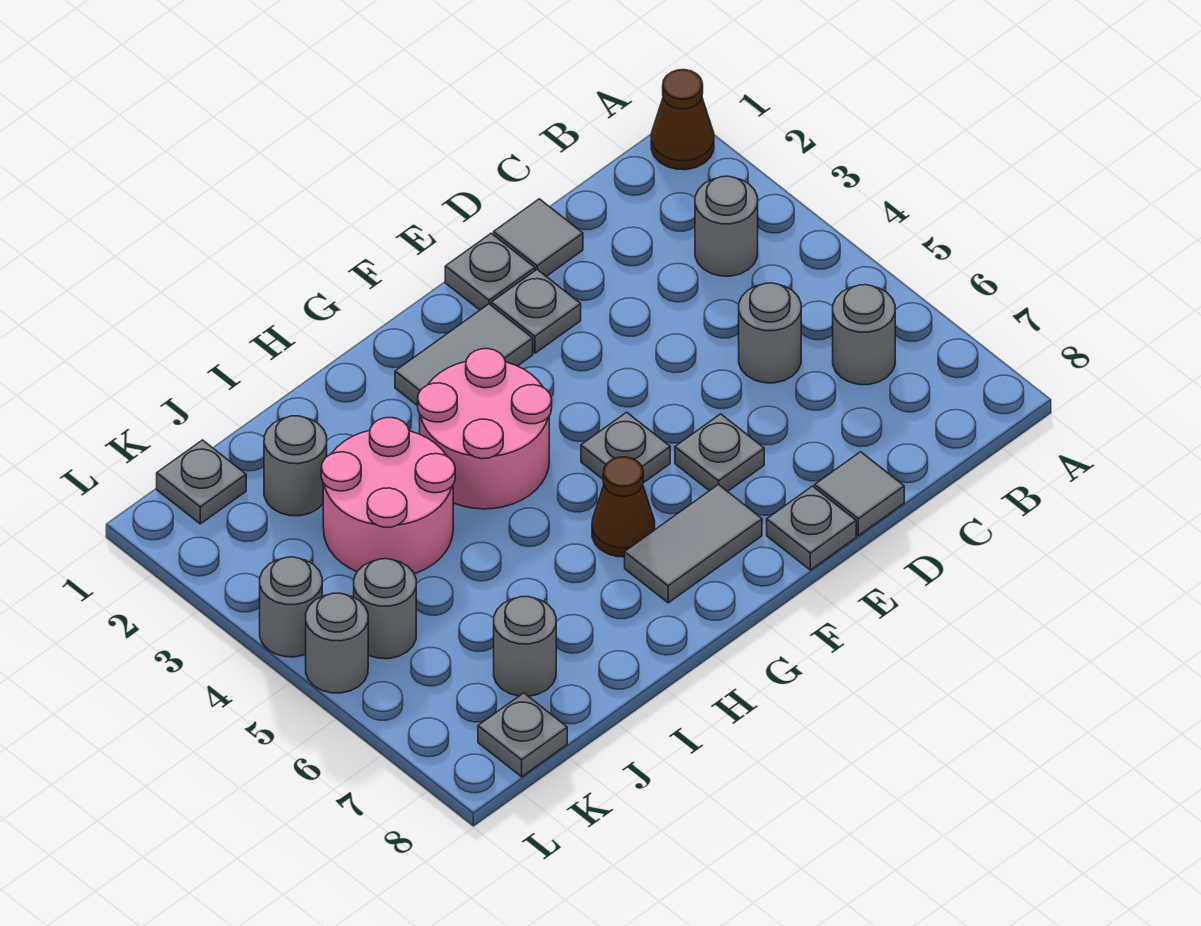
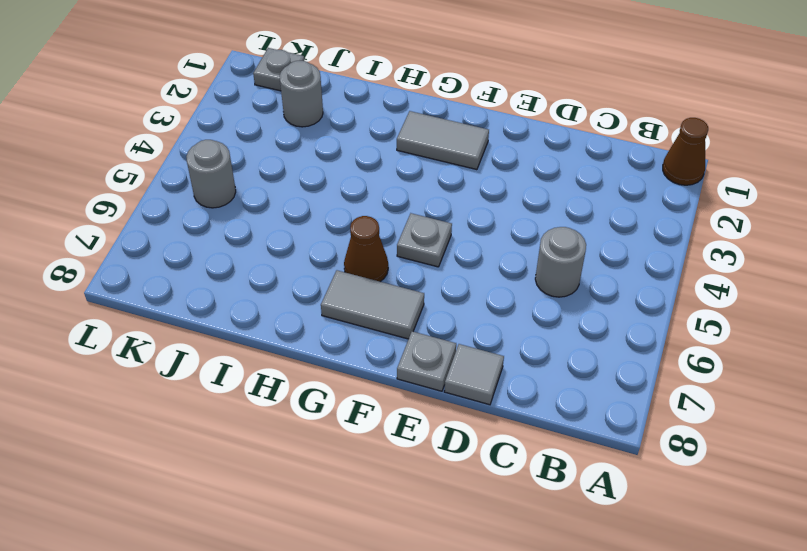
none -> grey round brick B3 level 1
none -> grey round brick B6 level 1
none -> grey tile D1 level 1

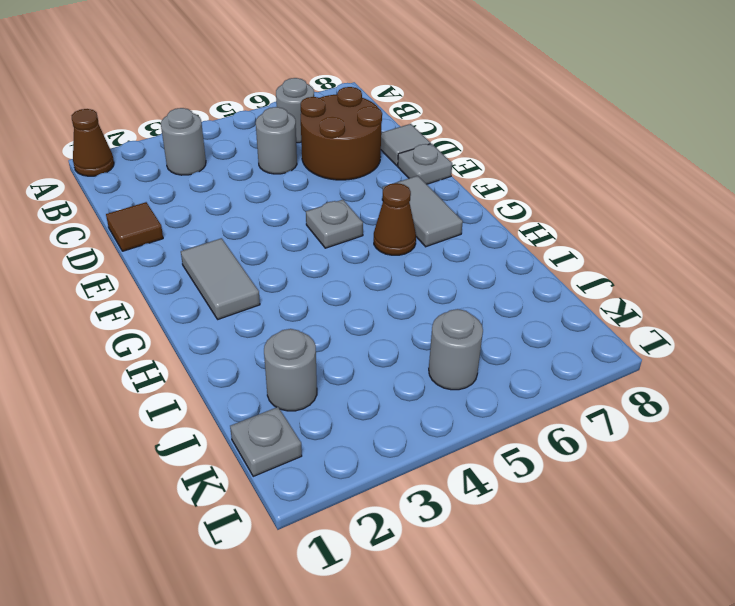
brown round brick C6:D7 level 1 -> none
brown tile D1 level 1 -> grey tile D1 level 1
none -> grey plate E1 level 1
none -> grey plate E2 level 1
none -> grey plate E6 level 1

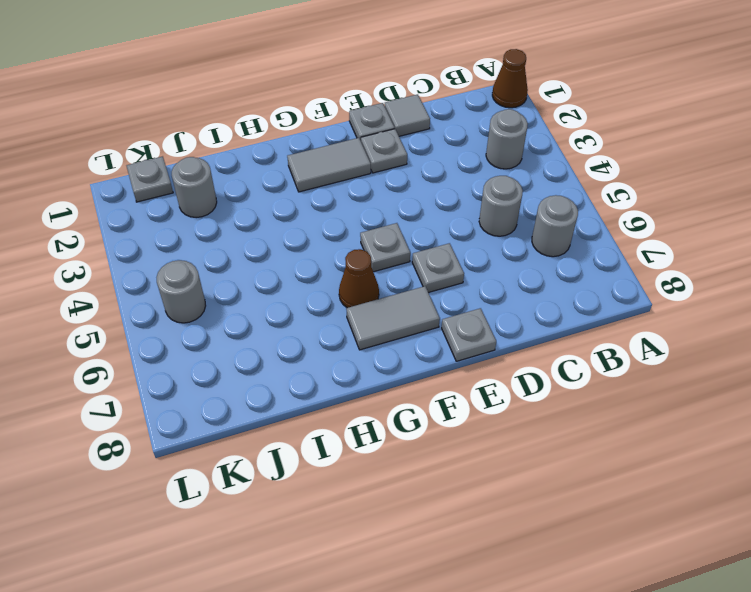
none -> grey tile D8 level 1
none -> pink round brick G3:H4 level 1
none -> pink round brick I3:J4 level 1

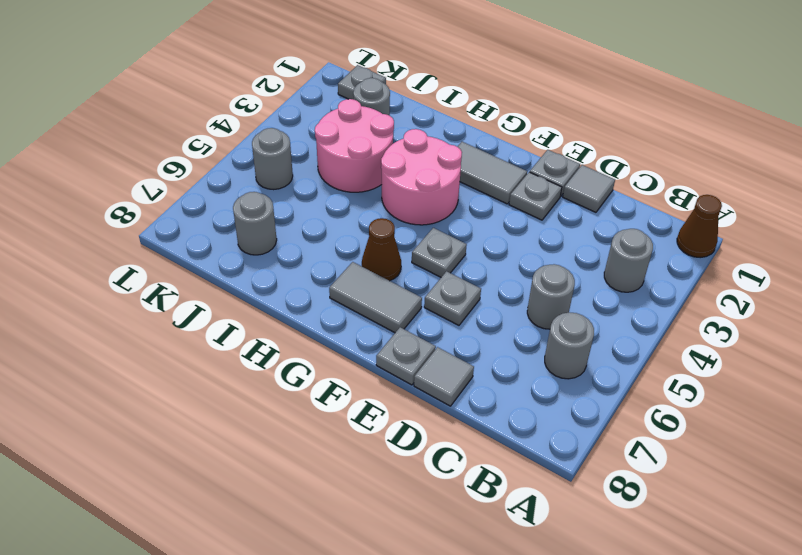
none -> grey plate K8 level 1
none -> grey round brick L4 level 1
none -> grey round brick L5 level 1

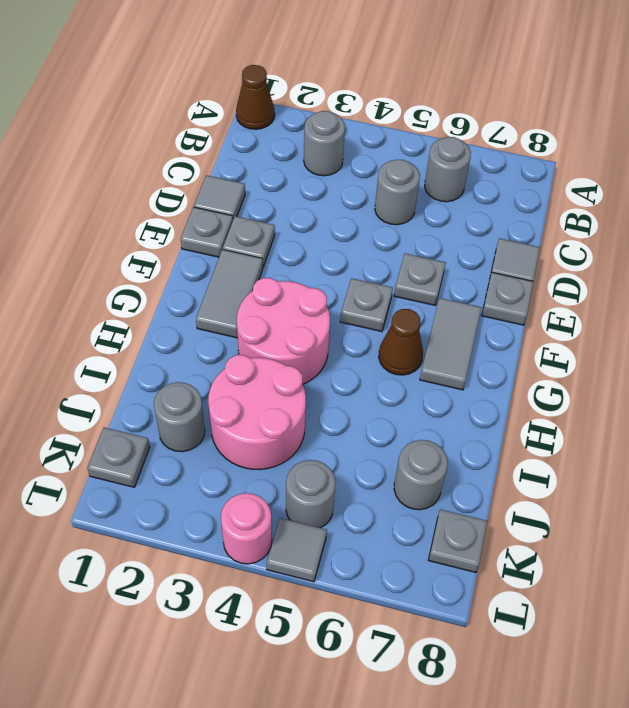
pink round brick L4 level 1 -> grey round brick L4 level 1
grey tile L5 level 1 -> grey round brick L5 level 1

